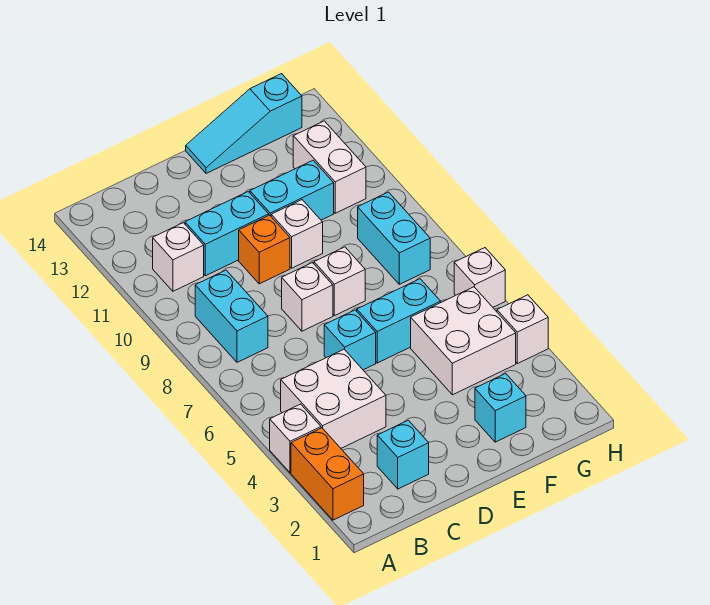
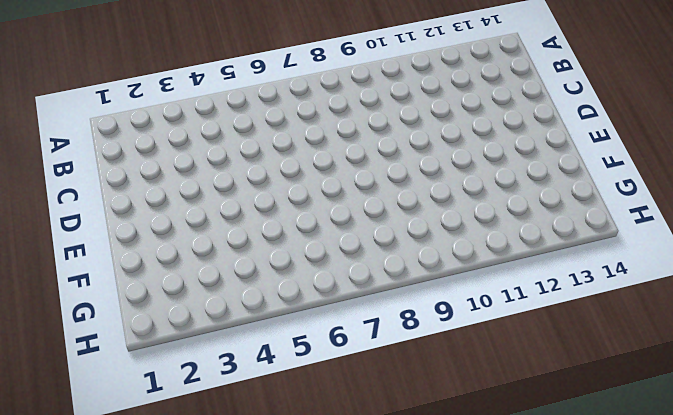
none -> orange brick A2:A3 level 1
none -> white brick A4 level 1
none -> white brick B4:C5 level 1

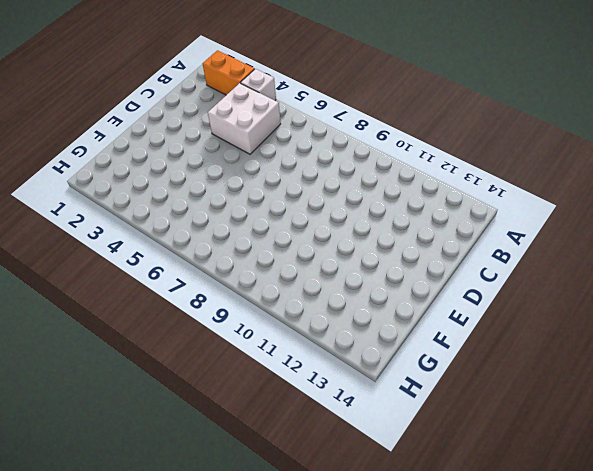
none -> cyan brick B8:B9 level 1
none -> white brick B11 level 1
none -> cyan brick C2 level 1

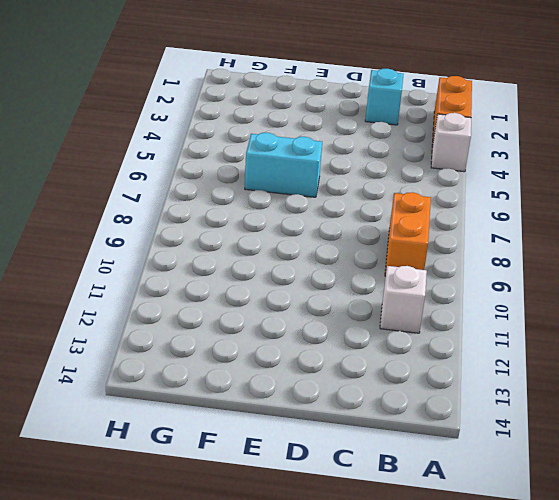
orange brick B8:B9 level 1 -> cyan brick B8:B9 level 1
none -> white brick B4:C5 level 1
none -> cyan brick C11:D11 level 1
none -> cyan brick D6 level 1

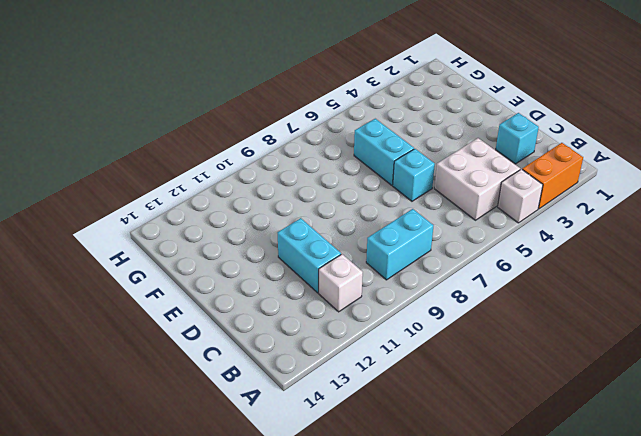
none -> white brick D8 level 1
none -> orange brick D10 level 1
none -> white brick E8 level 1

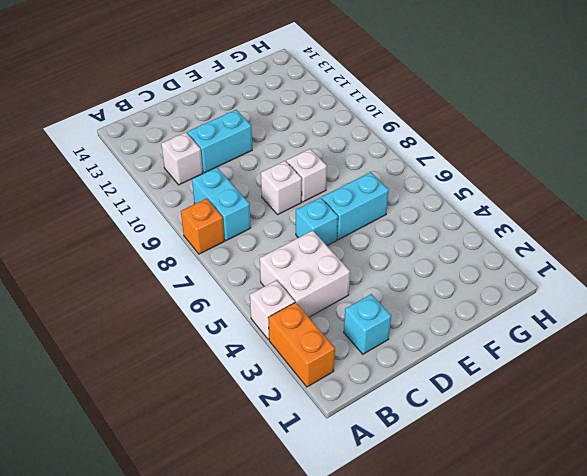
orange brick A8 level 1 -> orange brick D10 level 1
none -> white brick E10 level 1
none -> cyan brick E11:F11 level 1
none -> cyan slope E14:G14 level 1 top G

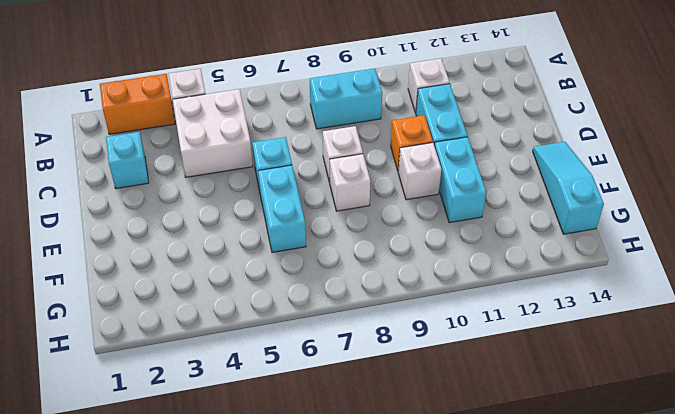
none -> cyan brick F2 level 1
none -> white brick F4:G5 level 1
none -> cyan brick G8:G9 level 1

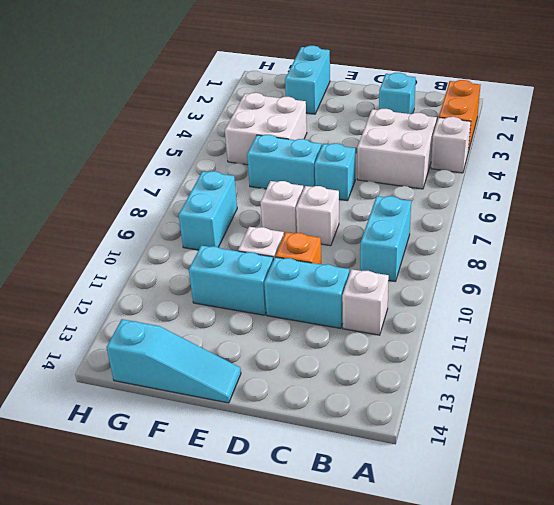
cyan brick F1:F2 level 1 -> cyan brick F2 level 1
none -> white brick G11:G12 level 1
none -> white brick H4 level 1
none -> white brick H6 level 1

